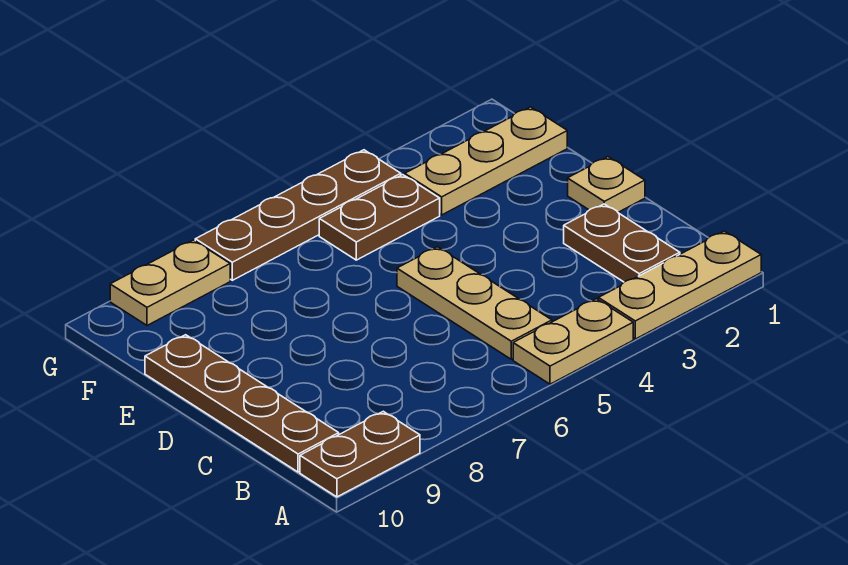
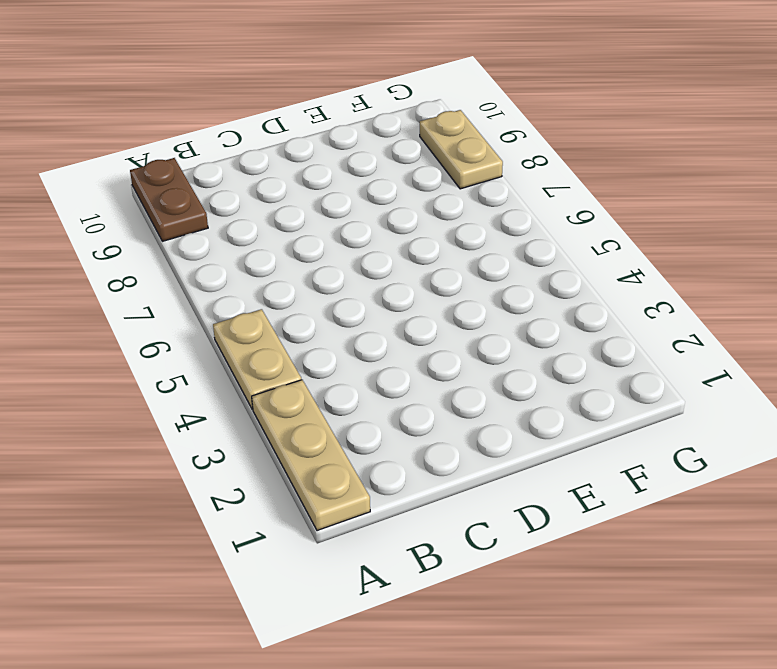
none -> brown plate B2:C2 level 1
none -> tan plate B5:D5 level 1

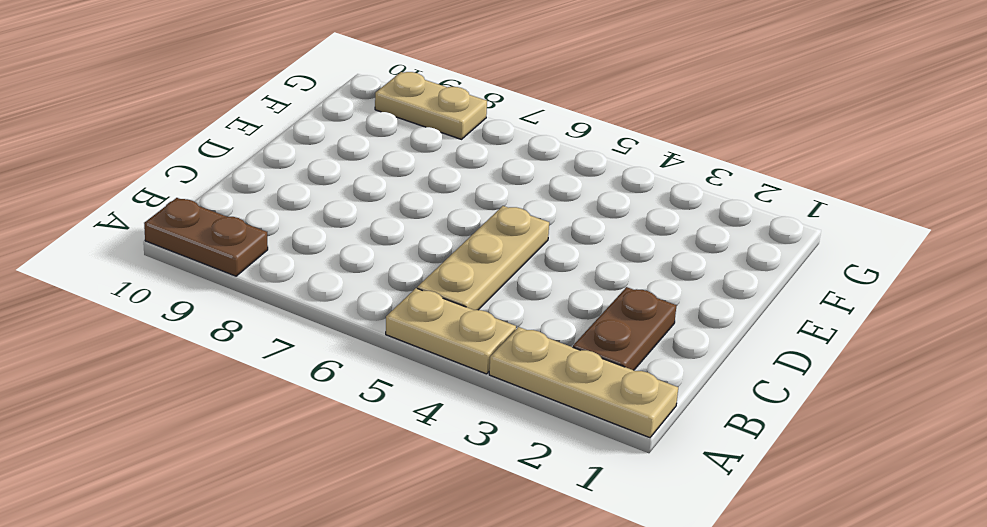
none -> brown plate B10:E10 level 1
none -> tan plate D1 level 1

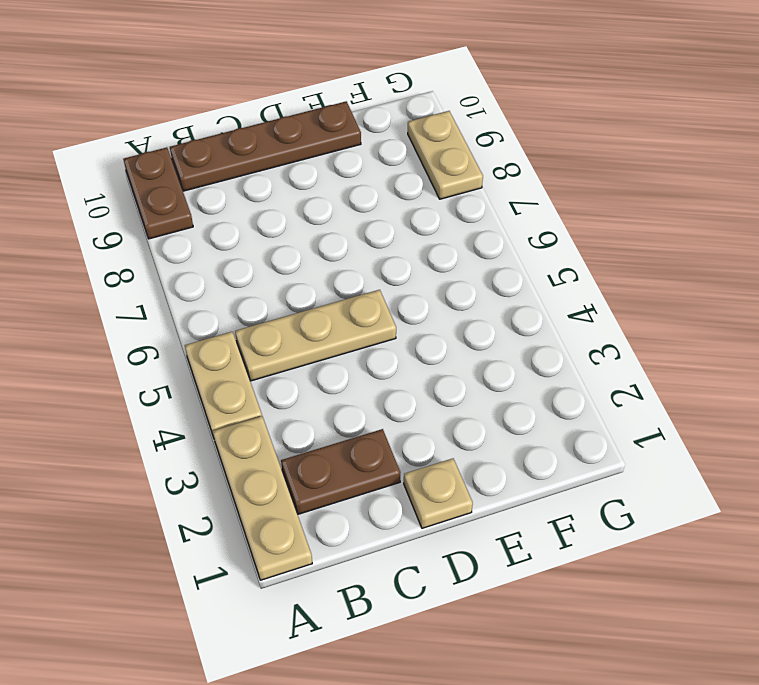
none -> tan plate F1:F3 level 1
none -> brown plate F4:F5 level 1

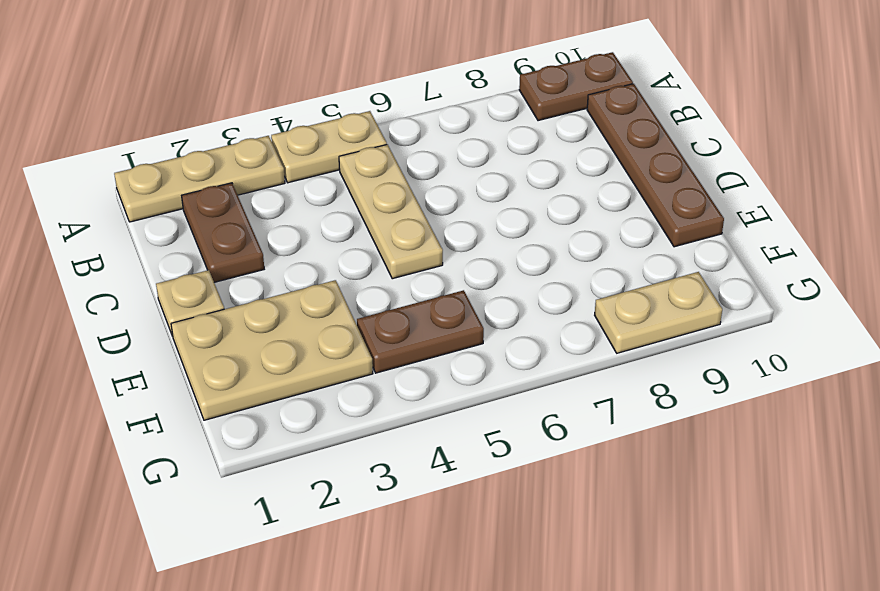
tan plate E1:F3 level 1 -> tan plate F1:F3 level 1
none -> brown plate G4:G7 level 1

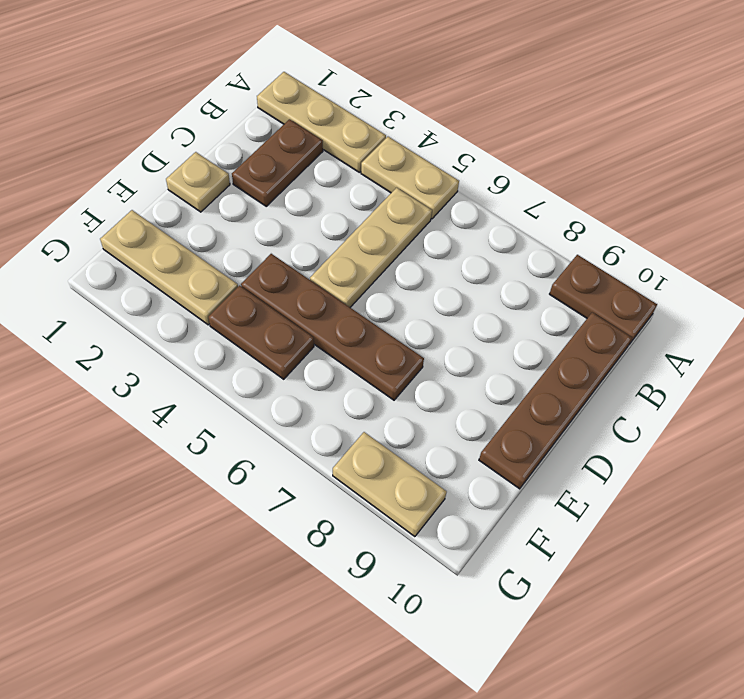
brown plate E4:E7 level 1 -> brown plate G4:G7 level 1

